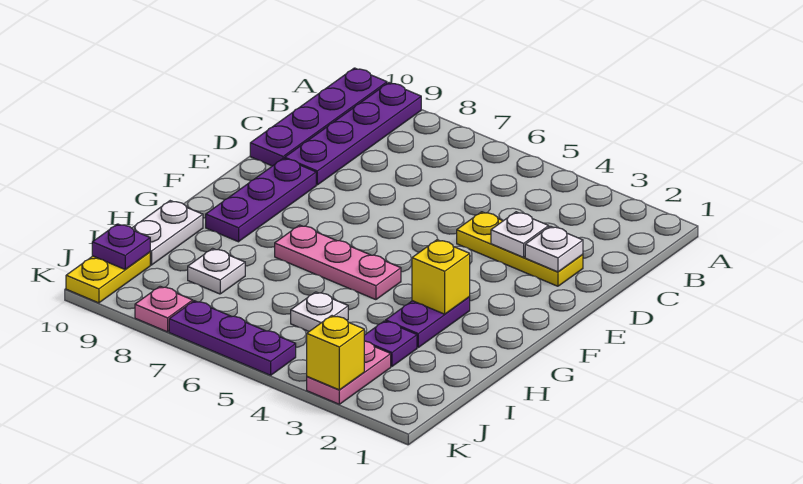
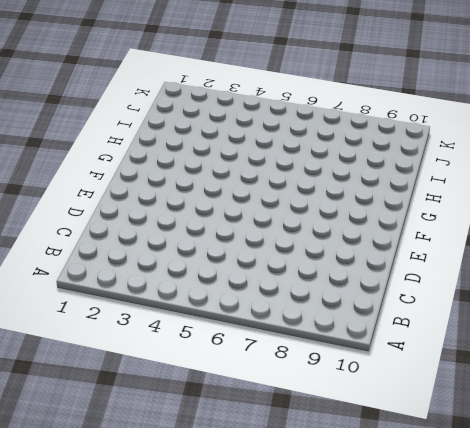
none -> purple plate A9:D9 level 1
none -> purple plate A10:D10 level 1
none -> yellow plate D2:D4 level 1

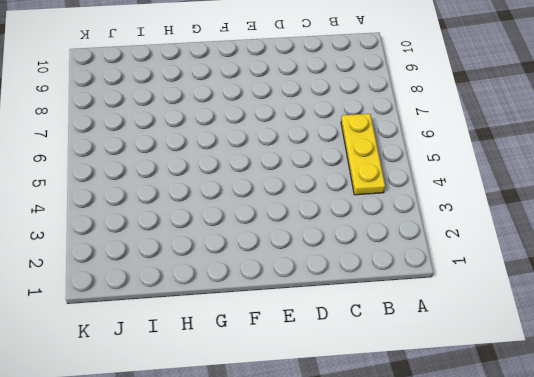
yellow plate B4:B6 level 1 -> yellow plate D2:D4 level 1
none -> purple plate A9:D9 level 1
none -> purple plate A10:D10 level 1
none -> purple plate E9:G9 level 1

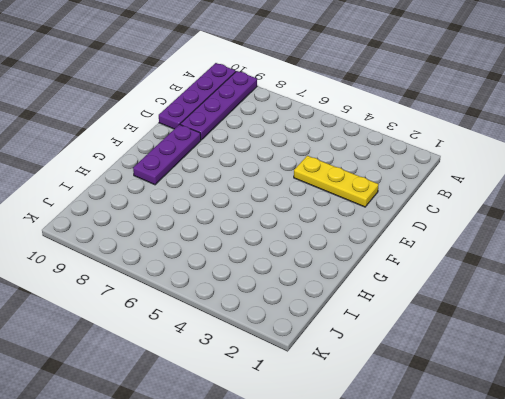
none -> purple plate G3:H3 level 1
none -> pink plate G5:G7 level 1
none -> white plate H10:I10 level 1

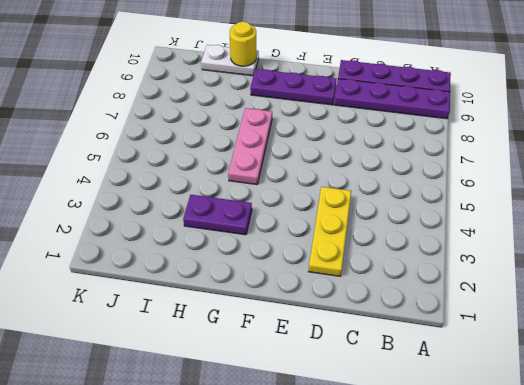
yellow round brick H10 level 2 -> none
none -> purple plate I3 level 1
none -> white plate I5 level 1
none -> white plate I8 level 1

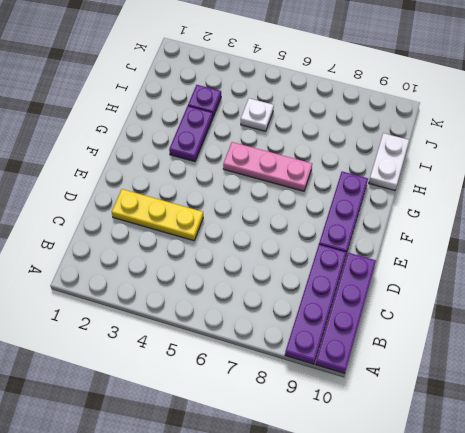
none -> white plate I8 level 1
none -> pink plate J3:K3 level 1
none -> yellow plate J10:K10 level 1

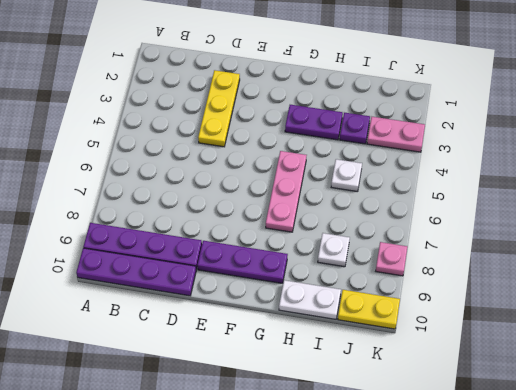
none -> purple plate K5:K7 level 1
none -> white plate D2 level 2
none -> white plate D3 level 2

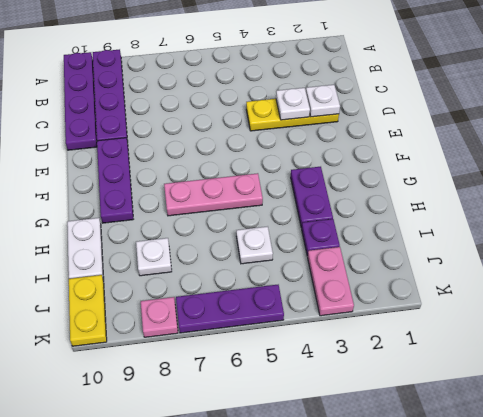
none -> yellow brick G3 level 2
none -> purple plate J10 level 2
none -> yellow brick K3 level 2

